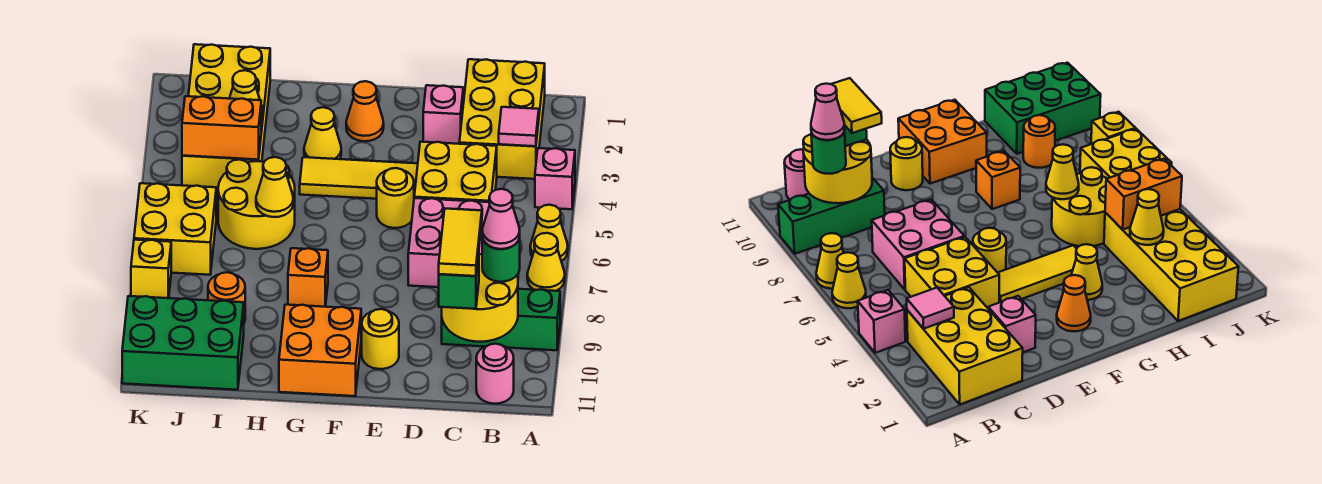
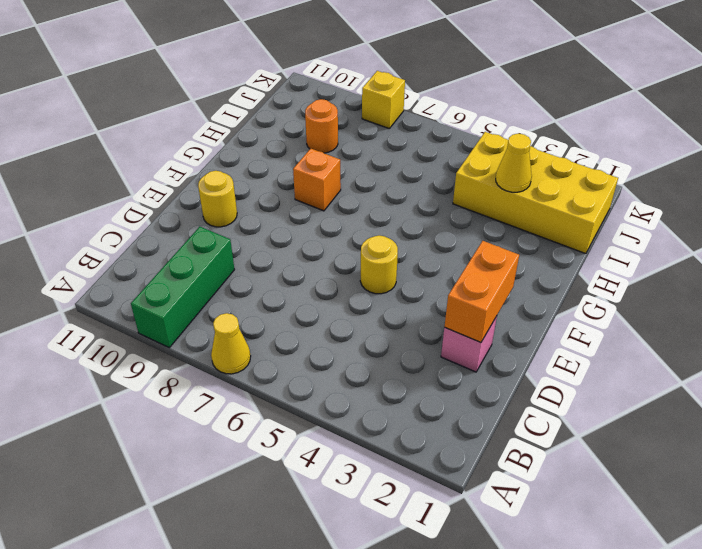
orange brick D2:E2 level 2 -> orange brick I4:J4 level 2
none -> pink brick A4 level 1
none -> yellow cone A6 level 1
none -> yellow brick B1:C3 level 1
none -> pink round brick B11 level 1

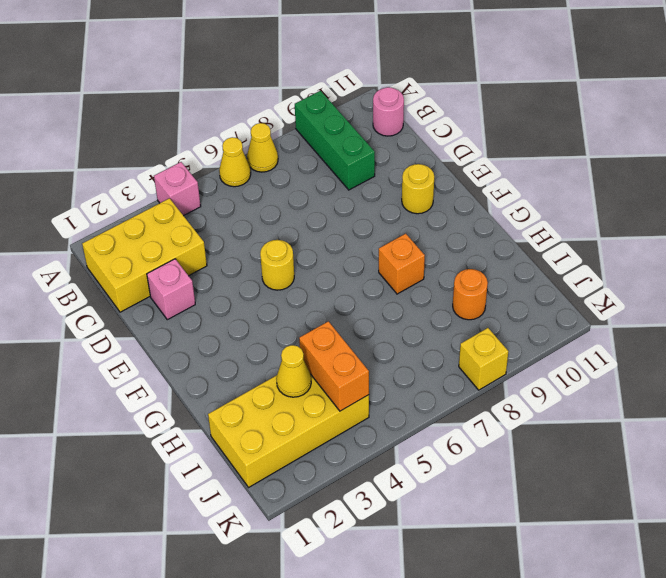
none -> yellow brick C4:D5 level 1
none -> pink brick C6:D7 level 1
none -> yellow tile E4:G4 level 1
none -> orange cone F2 level 1

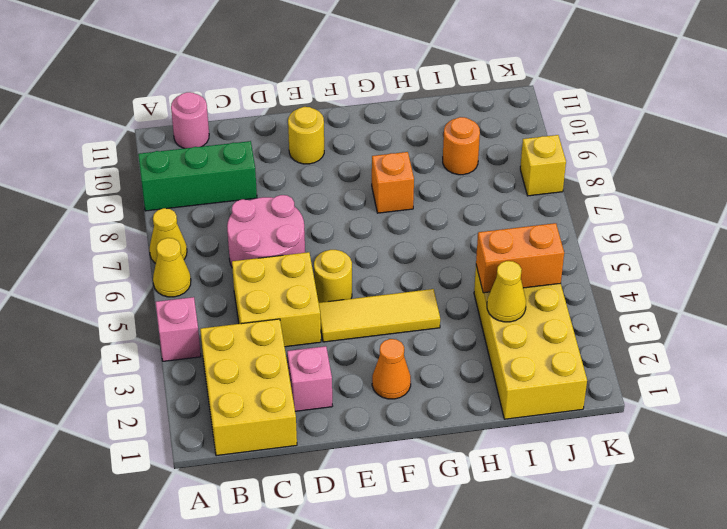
pink round brick C6:D7 level 1 -> pink brick C6:D7 level 1
none -> orange brick F10:G11 level 1
none -> yellow cone G3 level 1
none -> yellow round brick H5:I6 level 1
none -> green brick I10:K11 level 1

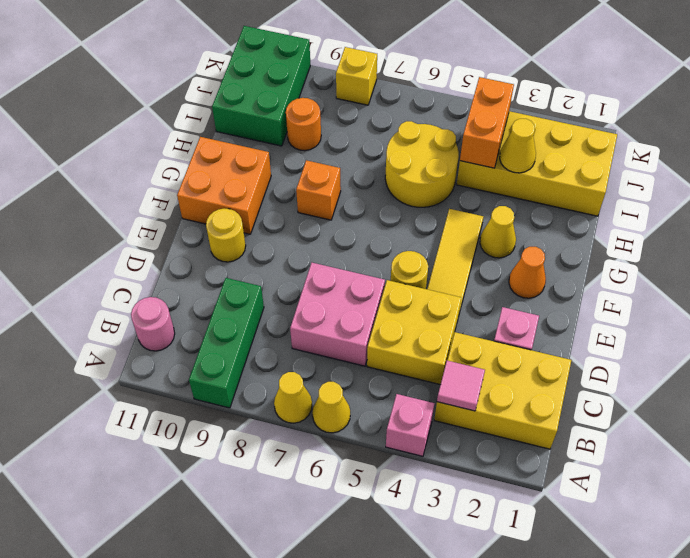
none -> yellow brick J6:K7 level 1
none -> yellow round brick B9:C10 level 2
none -> yellow cone H6 level 2
none -> green round brick B9 level 3

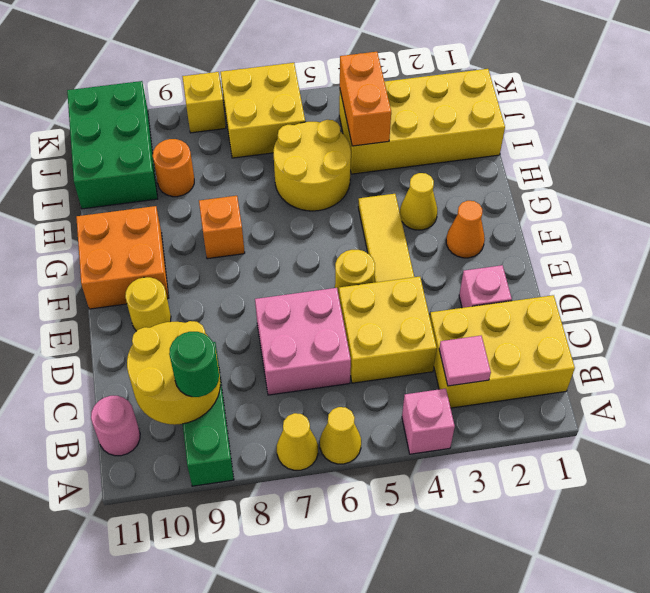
none -> yellow cone H6 level 2
none -> yellow cone I3 level 2
none -> green brick C10 level 3
none -> pink cone B9 level 4

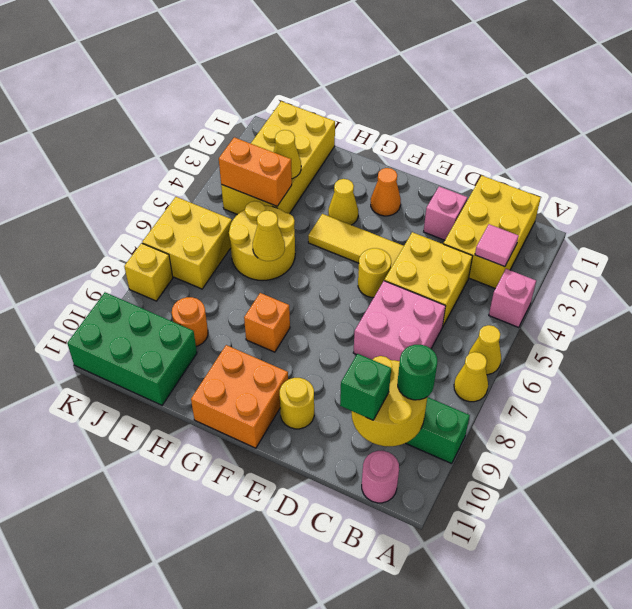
none -> pink cone B9 level 4
none -> yellow tile C9:C10 level 4

